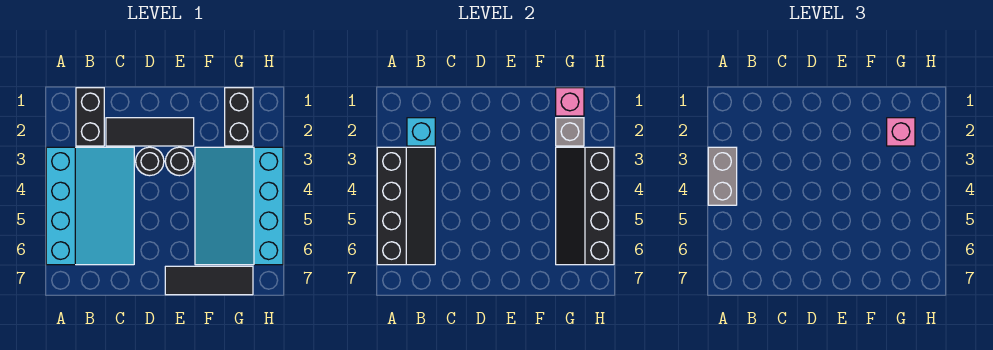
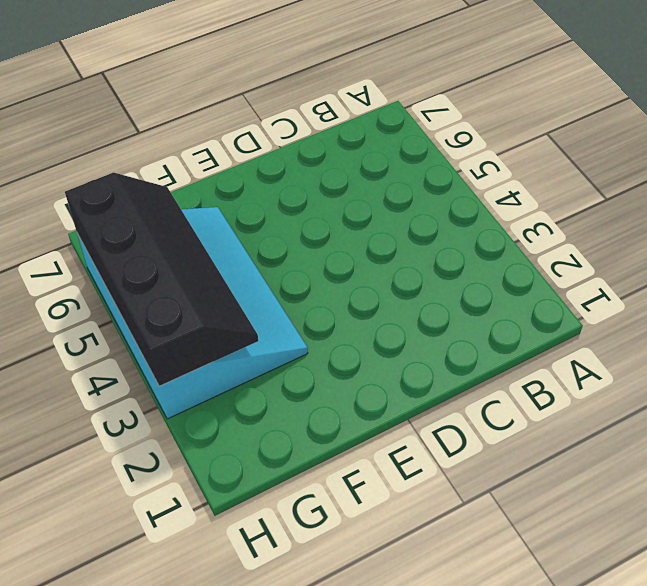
none -> cyan slope A3:C6 level 1 top A
none -> black brick B1:B2 level 1
none -> black tile C2:E2 level 1

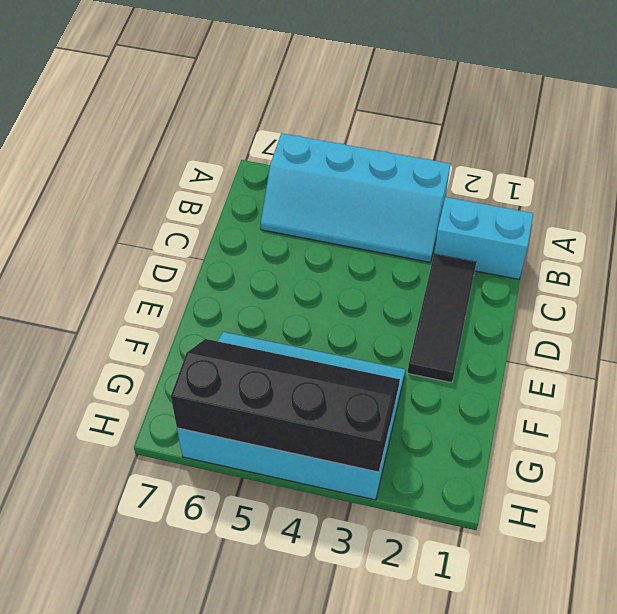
cyan slope A3:B6 level 1 top A -> cyan slope A3:C6 level 1 top A
cyan brick B1:B2 level 1 -> black brick B1:B2 level 1
none -> black round brick D3 level 1
none -> black round brick E3 level 1
none -> black tile E7:G7 level 1

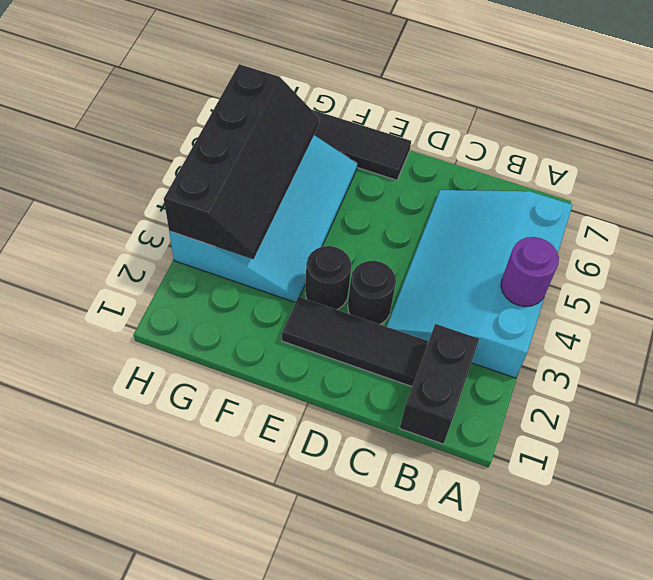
purple round brick A4 level 2 -> black slope A3:B6 level 2 top A
none -> black brick G1:G2 level 1
none -> cyan brick B2 level 2
none -> pink brick G1 level 2

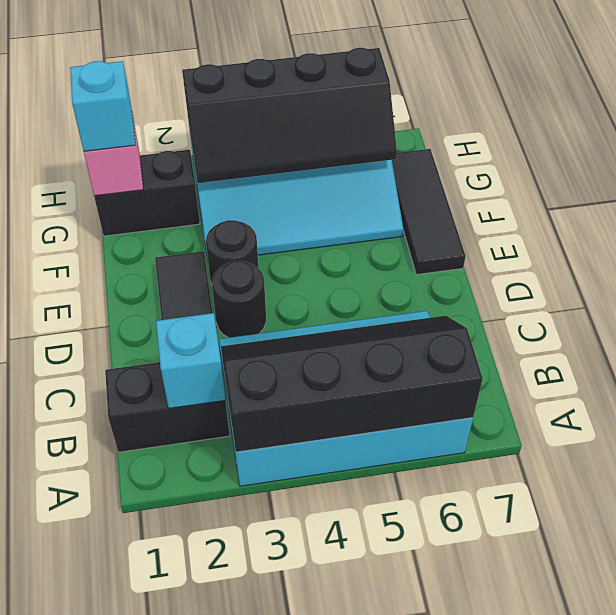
cyan brick G1 level 3 -> none
none -> grey brick G2 level 2
none -> grey brick A3:A4 level 3
none -> pink brick G2 level 3

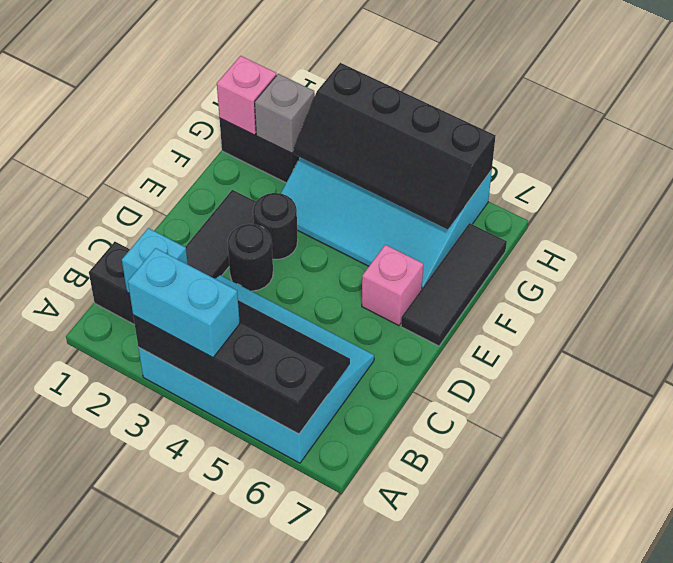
cyan brick A3:A4 level 3 -> grey brick A3:A4 level 3
pink brick E6 level 1 -> pink brick G2 level 3

